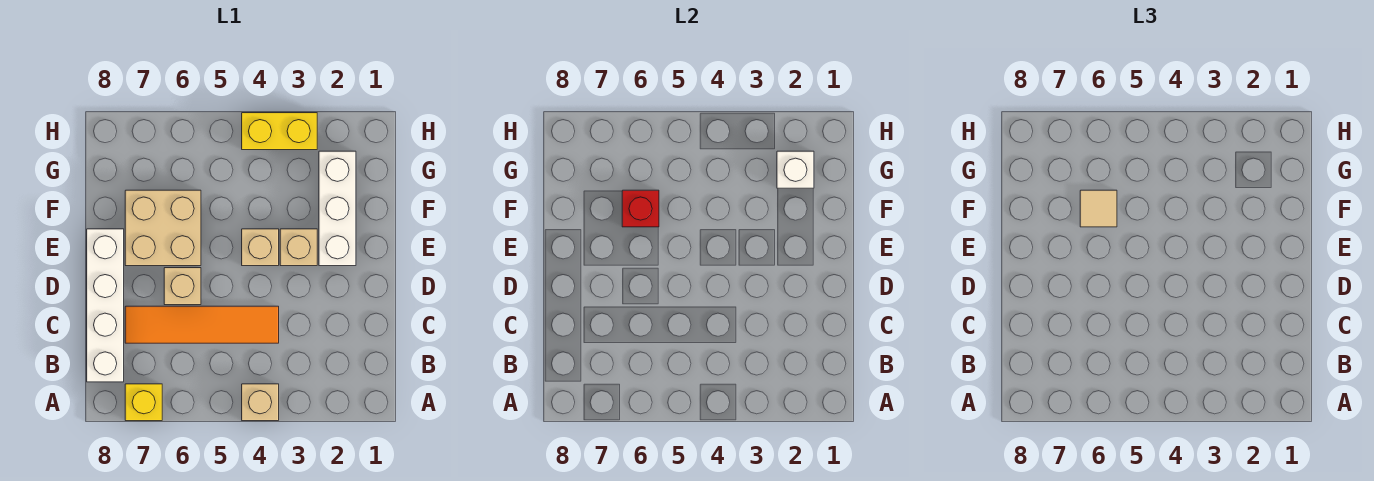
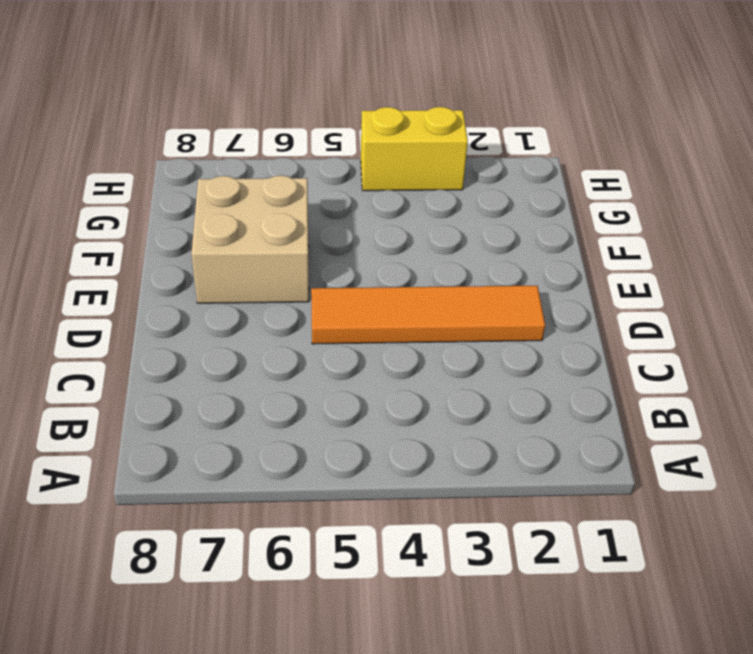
orange tile D2:D5 level 1 -> orange tile C4:C7 level 1
none -> tan brick A4 level 1
none -> yellow brick A7 level 1
none -> white brick B8:E8 level 1

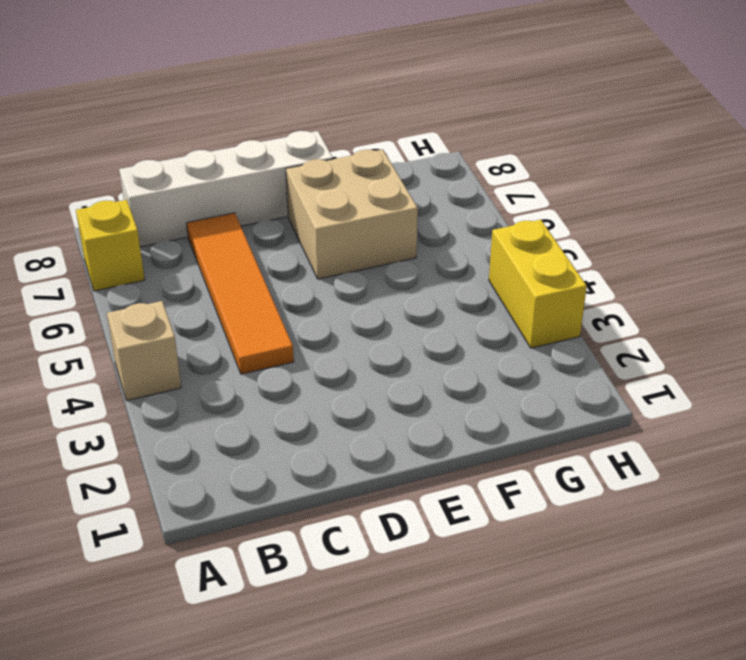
none -> tan brick D6 level 1
none -> white brick E2:G2 level 1
none -> tan brick E3 level 1

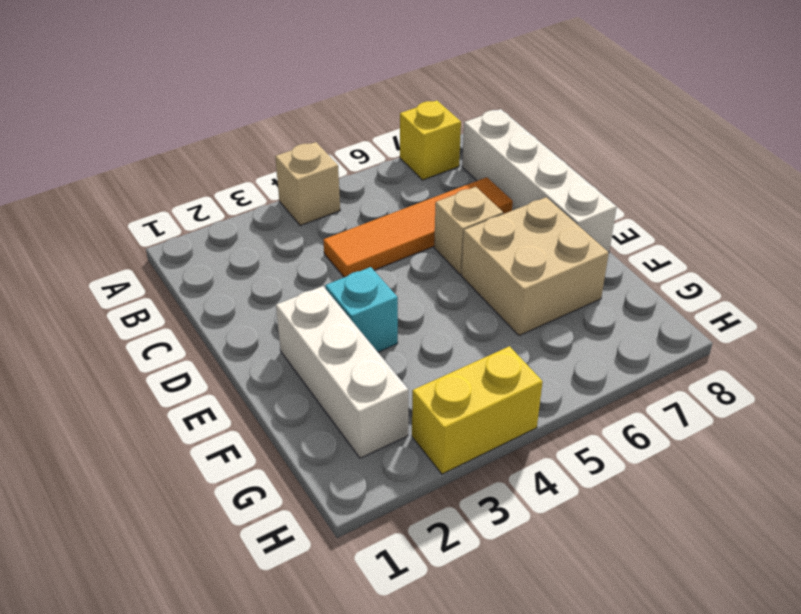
cyan brick E3 level 1 -> tan brick E3 level 1
none -> tan brick E4 level 1
none -> red brick F6 level 2
none -> white brick G2 level 2

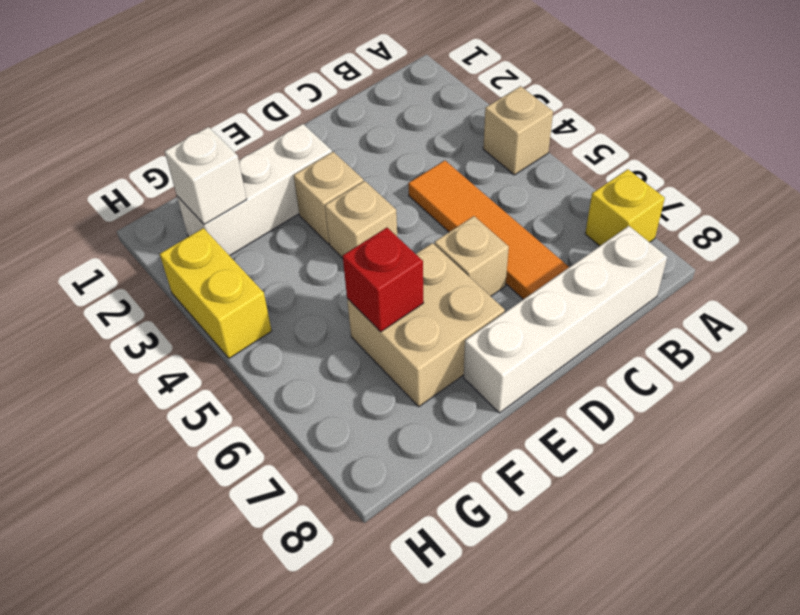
none -> tan tile F6 level 3

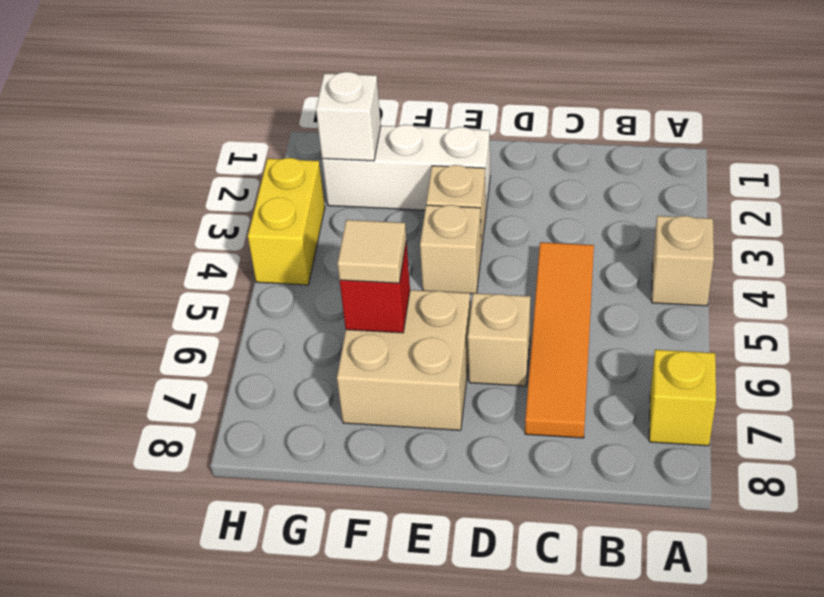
none -> white brick B8:E8 level 1

